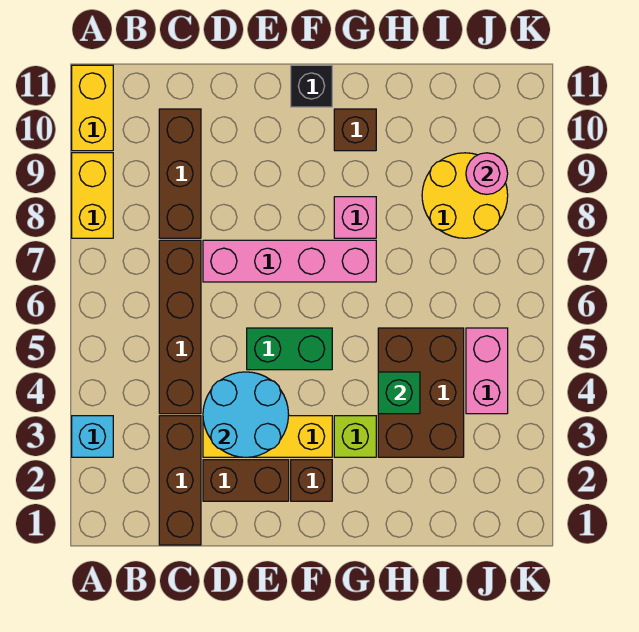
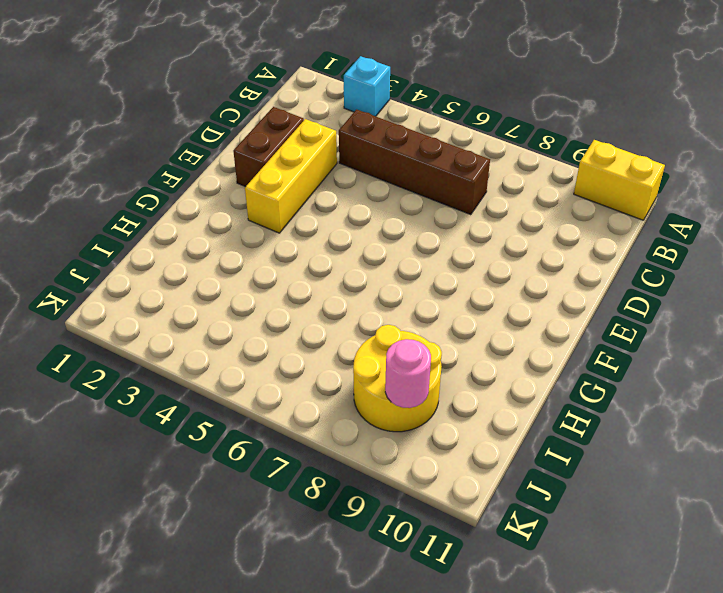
none -> yellow brick A8:A9 level 1
none -> brown brick C1:C3 level 1
none -> brown brick C8:C10 level 1

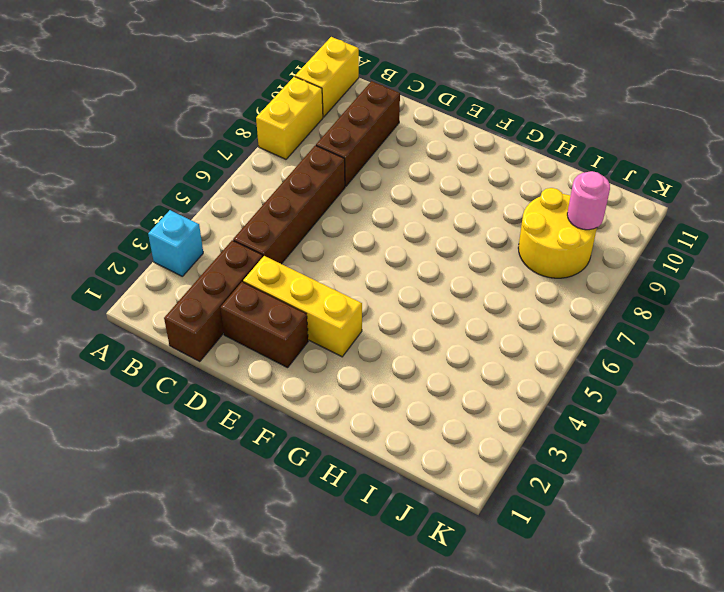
none -> pink brick D7:G7 level 1
none -> green brick E5:F5 level 1
none -> brown brick F2 level 1

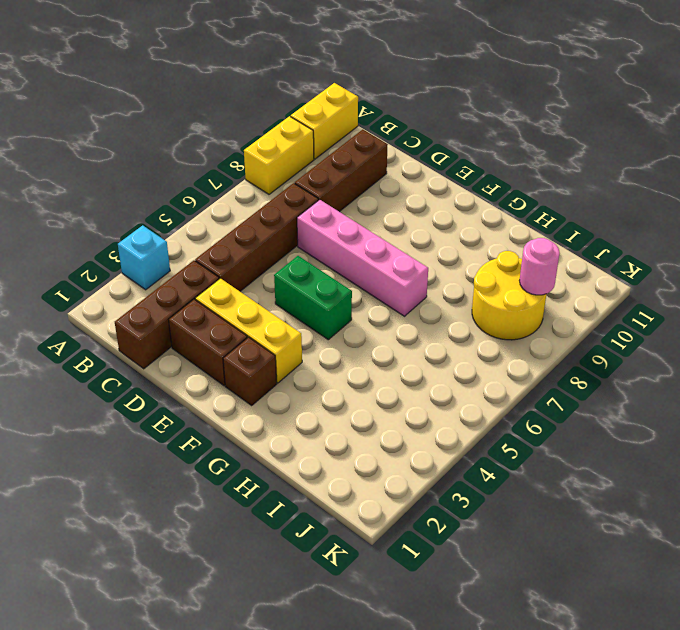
none -> black brick F11 level 1
none -> lime brick G3 level 1
none -> pink brick G8 level 1

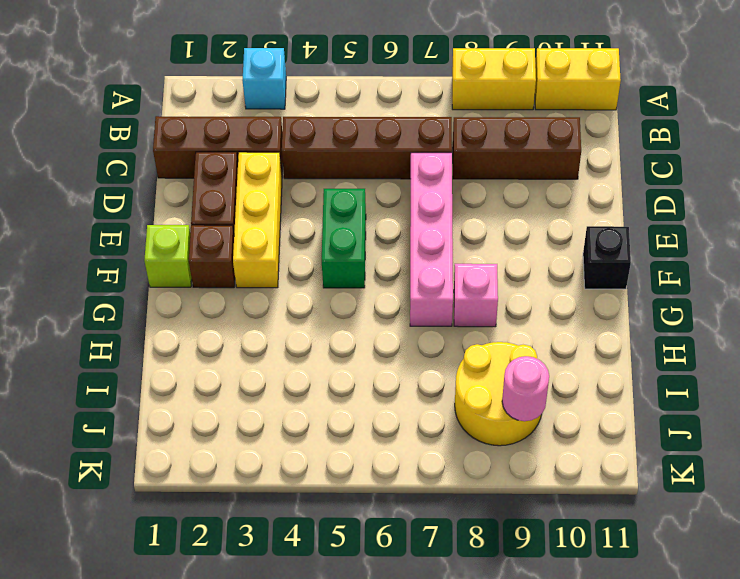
lime brick F1 level 1 -> lime brick G3 level 1
none -> brown brick G10 level 1
none -> brown brick H3:I5 level 1
none -> pink brick J4:J5 level 1

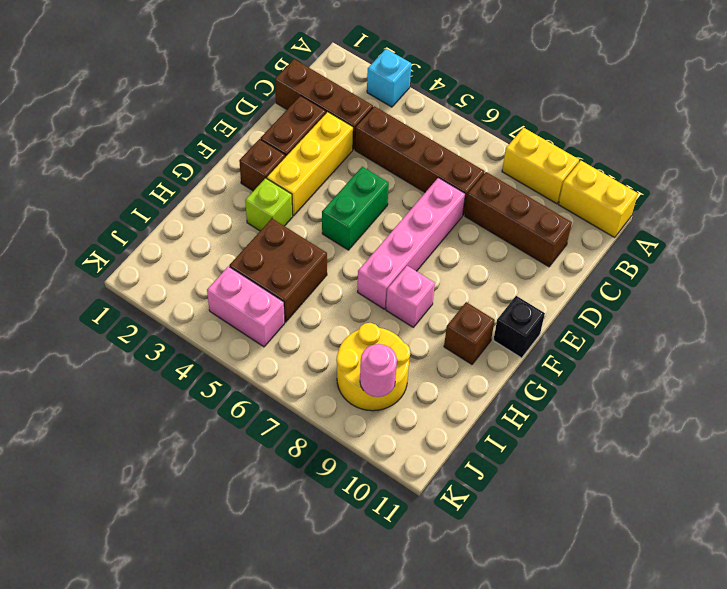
brown brick H4:I5 level 1 -> brown brick H3:I5 level 1
none -> cyan round brick D3:E4 level 2
none -> green brick H4 level 2

